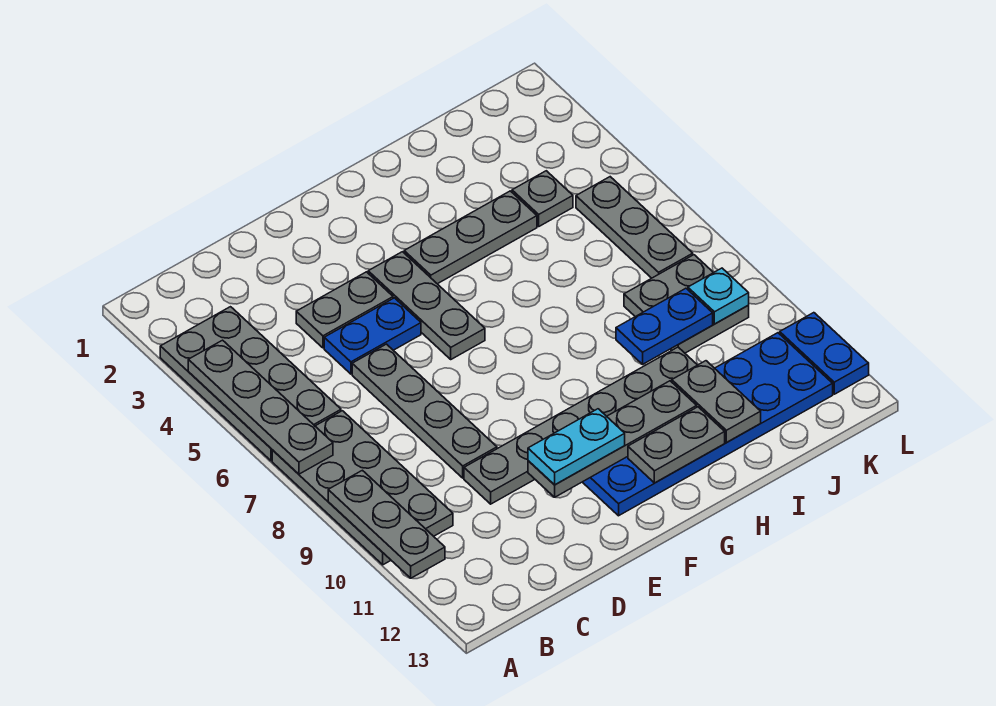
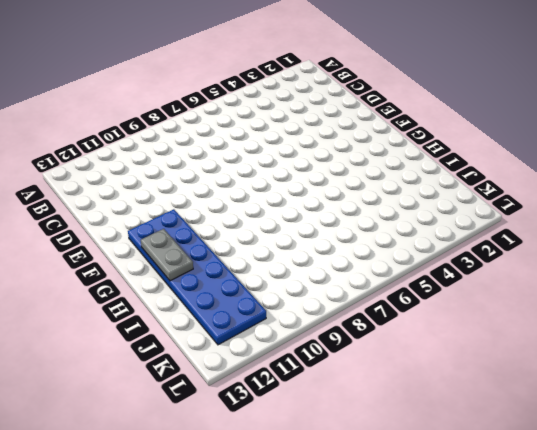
none -> grey plate A3:B6 level 1
none -> grey plate A7:B10 level 1
none -> grey plate D4:E4 level 1

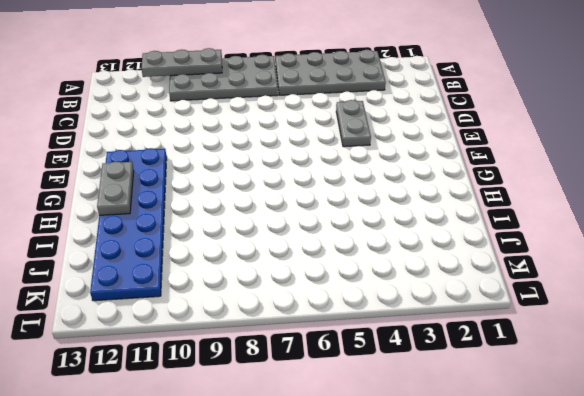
none -> blue plate D5:E5 level 1
none -> grey plate D6:D9 level 1
none -> grey plate D10:I10 level 1

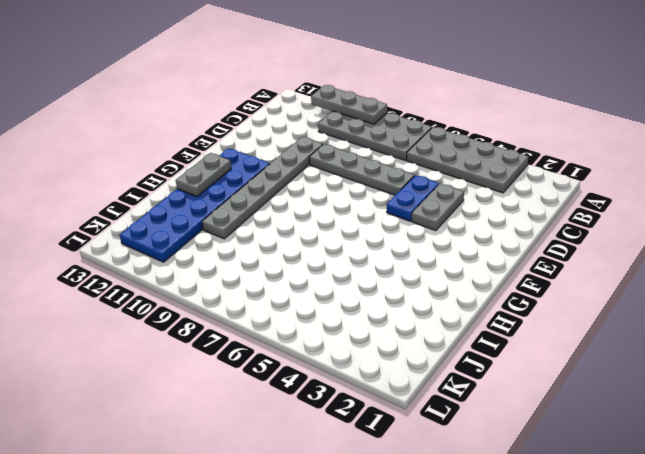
none -> grey plate F4:F6 level 1
none -> grey plate G4:I4 level 1
none -> grey plate J4 level 1

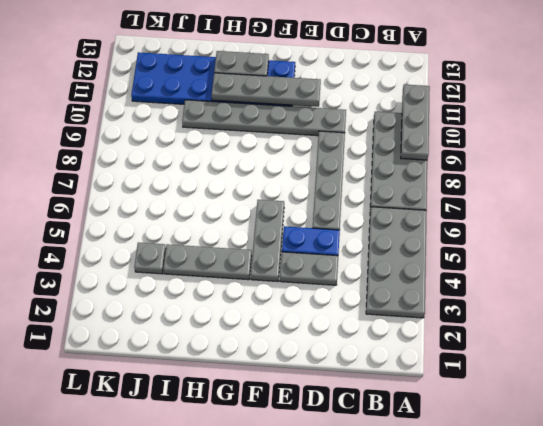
none -> grey plate J8:K9 level 1
none -> grey plate K5:K7 level 1
none -> blue plate L11:L12 level 1

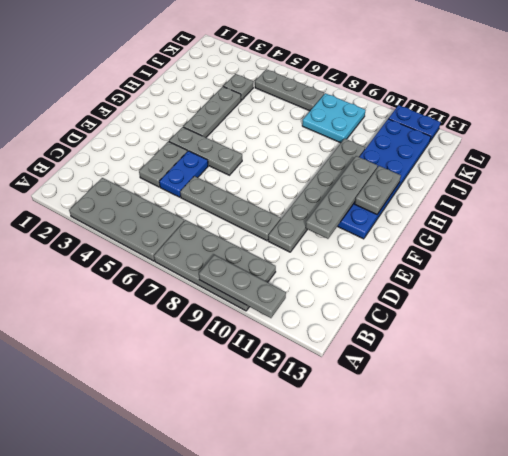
cyan plate J8:K9 level 1 -> grey plate J8:K9 level 1
none -> grey plate A4:A7 level 2
none -> blue plate I9:J9 level 2
none -> grey plate I11:I12 level 2

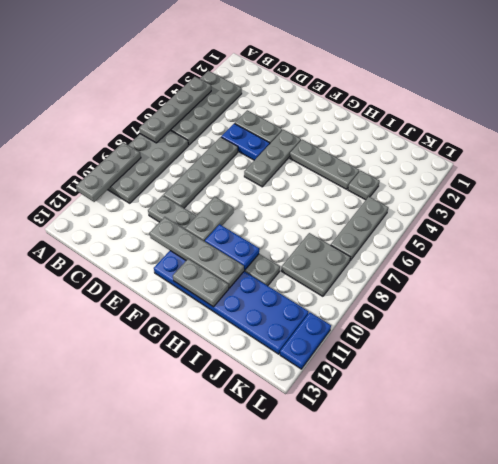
grey plate F9:F10 level 2 -> grey plate I11:I12 level 2
blue plate G10:H10 level 2 -> blue plate I9:J9 level 2
none -> cyan plate K9 level 2
none -> cyan plate E11:F11 level 3

